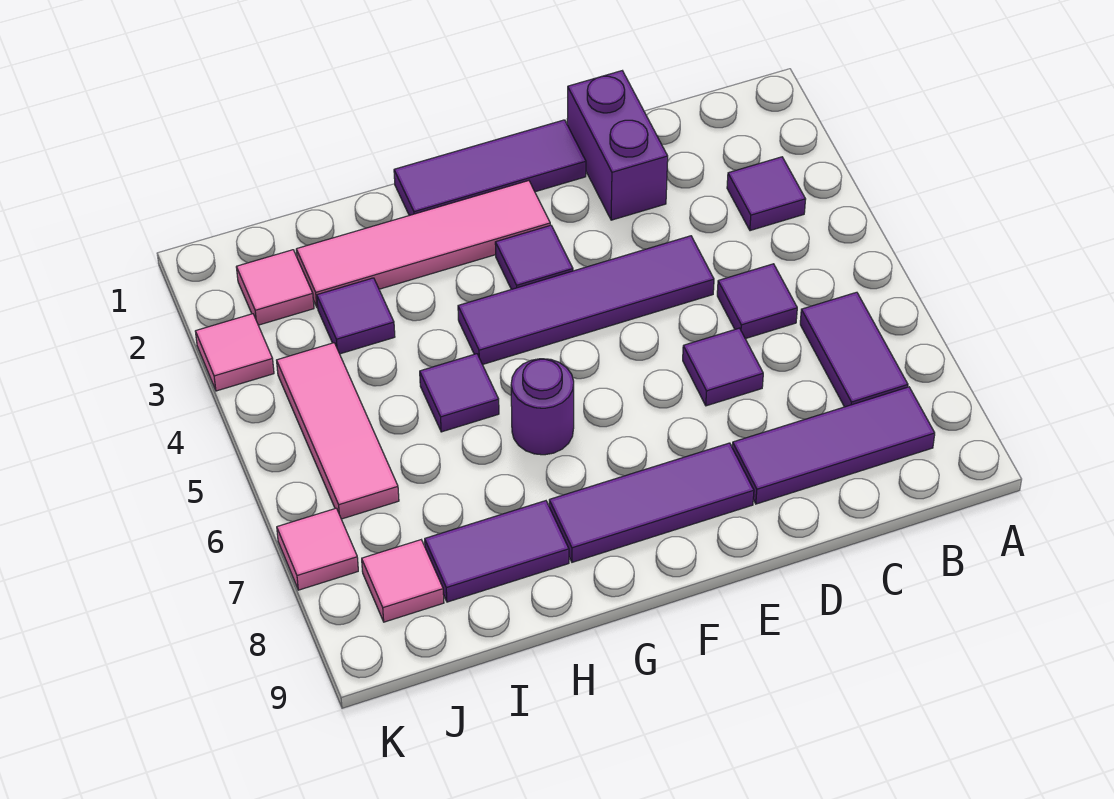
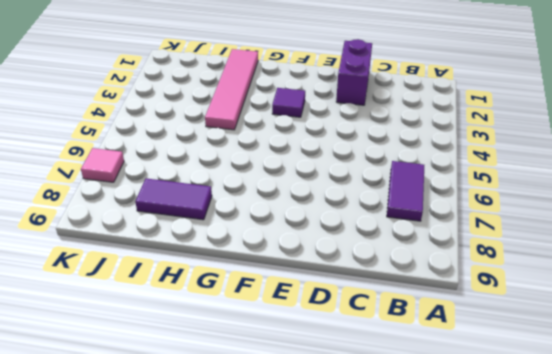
pink tile H1:H4 level 1 -> pink tile F2:I2 level 1
none -> purple tile B3 level 1
none -> purple tile B8:D8 level 1
none -> purple tile C5 level 1

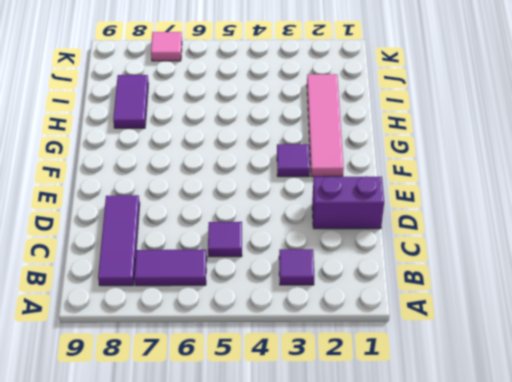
none -> purple tile D4:G4 level 1
none -> purple tile D6 level 1
none -> purple tile E1:G1 level 1

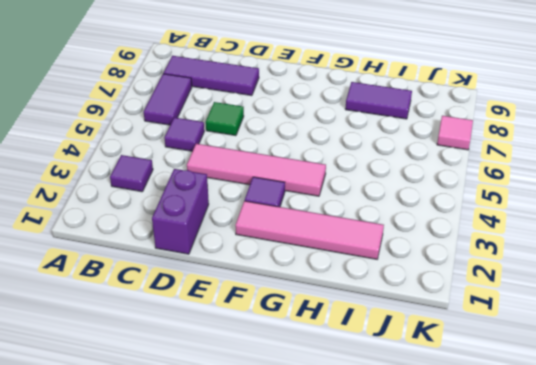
pink tile D4:G4 level 1 -> purple tile D4:G4 level 1
green tile D6 level 1 -> purple tile D6 level 1
none -> purple tile E1:G1 level 1
none -> purple tile E8:G8 level 1
none -> purple round brick G6 level 1

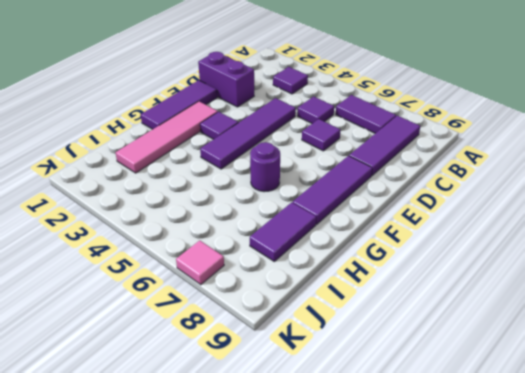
none -> purple tile H5 level 1
none -> purple tile I3 level 1
none -> pink tile J2 level 1

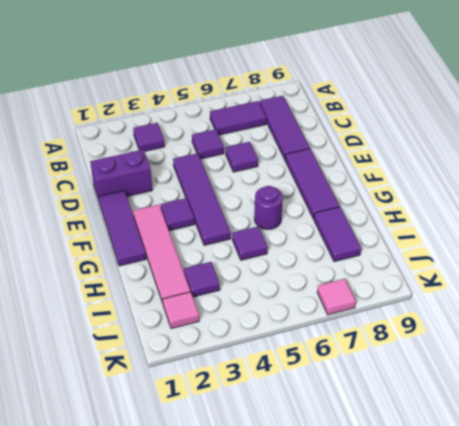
none -> pink tile J4:J6 level 1
none -> pink tile J8 level 1
none -> pink tile K3 level 1

